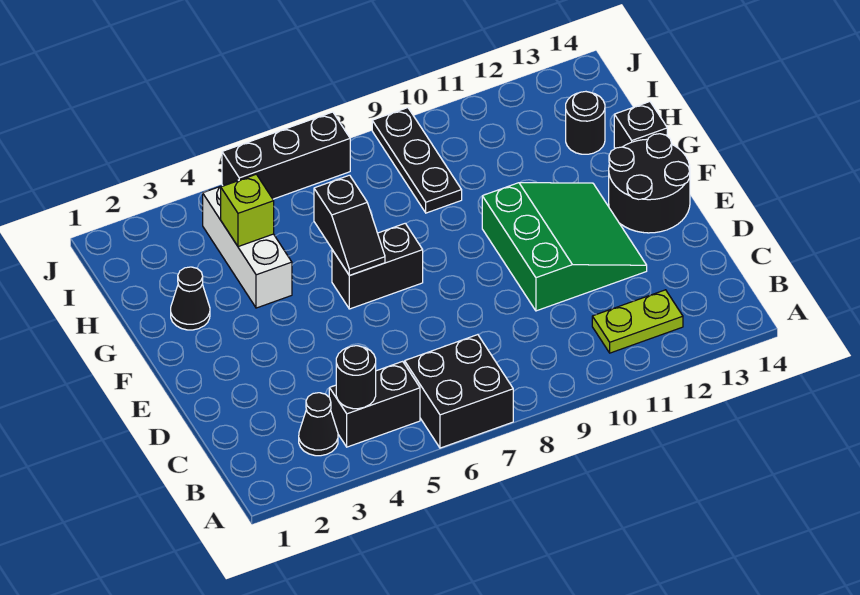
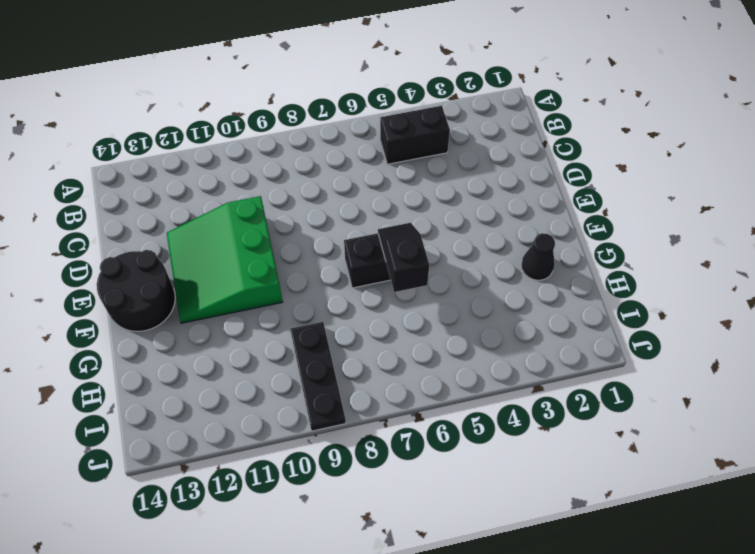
none -> black brick A6:B7 level 1
none -> black cone B3 level 1
none -> lime plate B11:B12 level 1

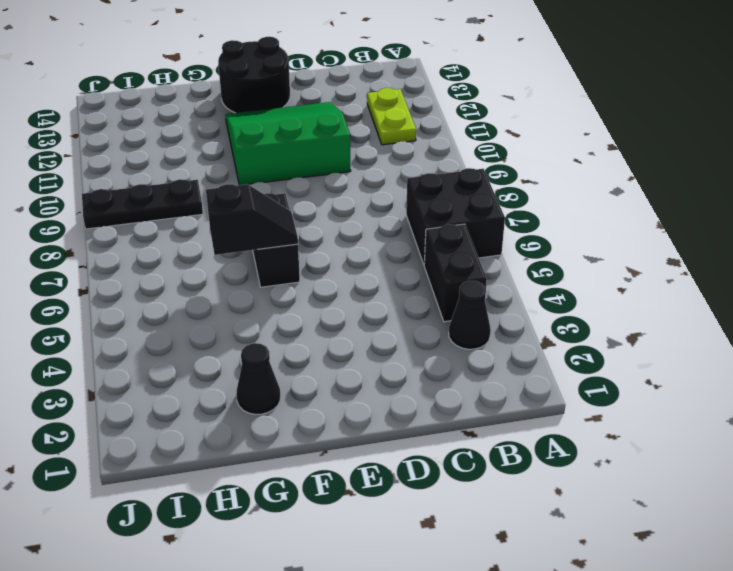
none -> white brick G4:I4 level 1
none -> black brick G14 level 1
none -> black round brick H13 level 1

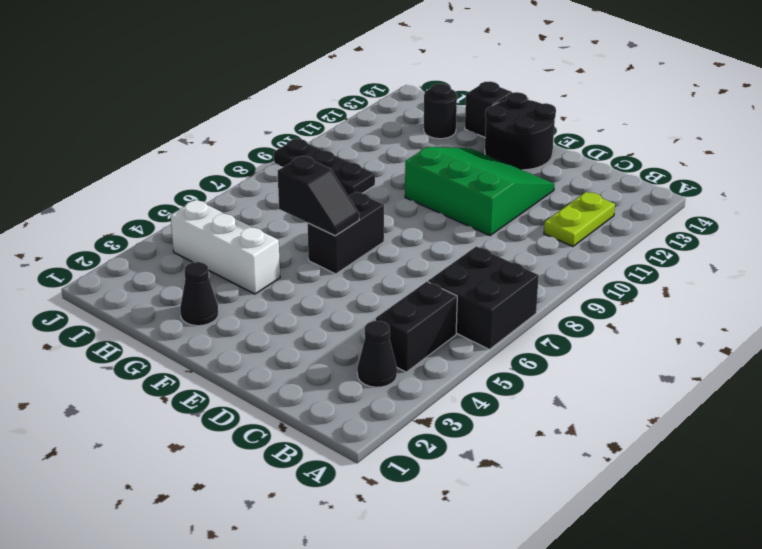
none -> black brick J5:J7 level 1
none -> black round brick B4 level 2
none -> lime brick H4 level 2

